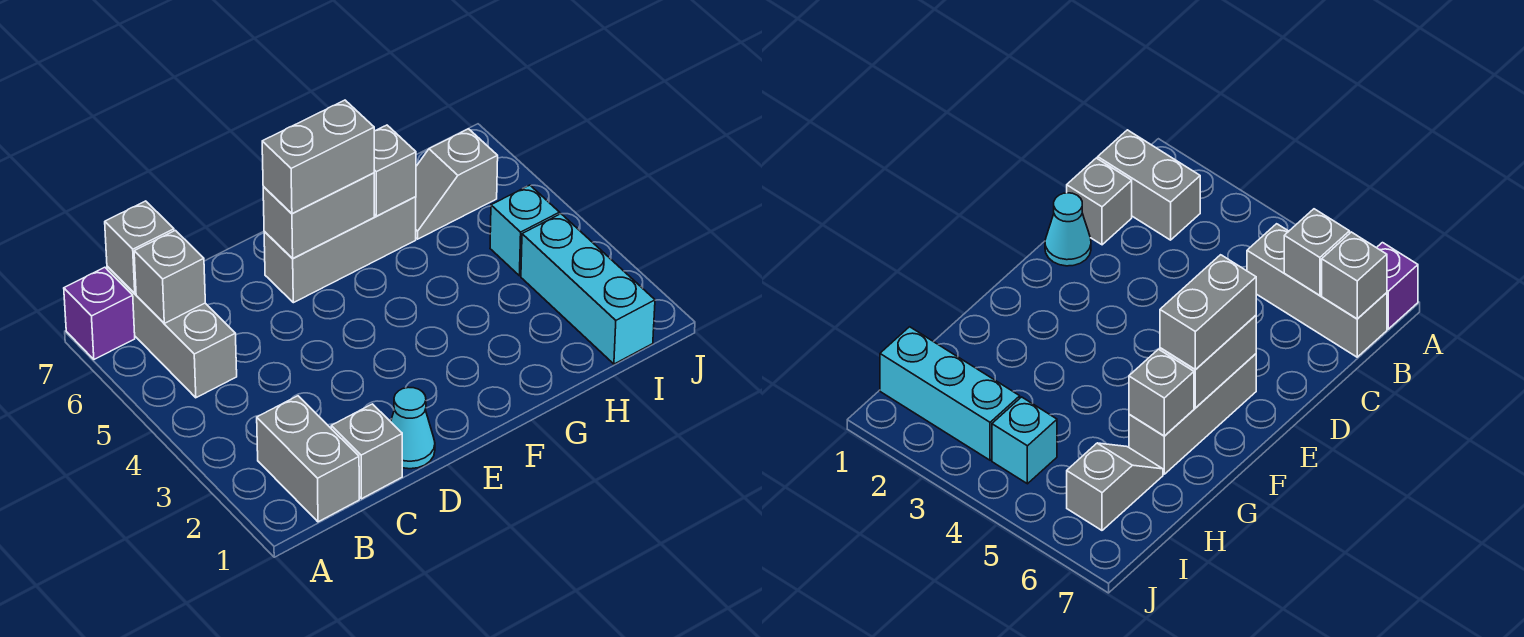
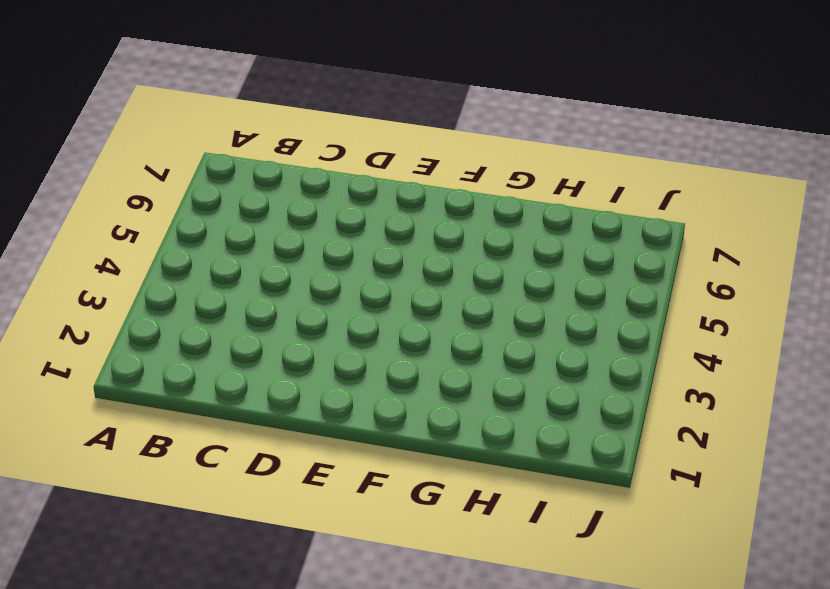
none -> purple brick A7 level 1
none -> grey brick B1:B2 level 1
none -> grey brick B5:B7 level 1

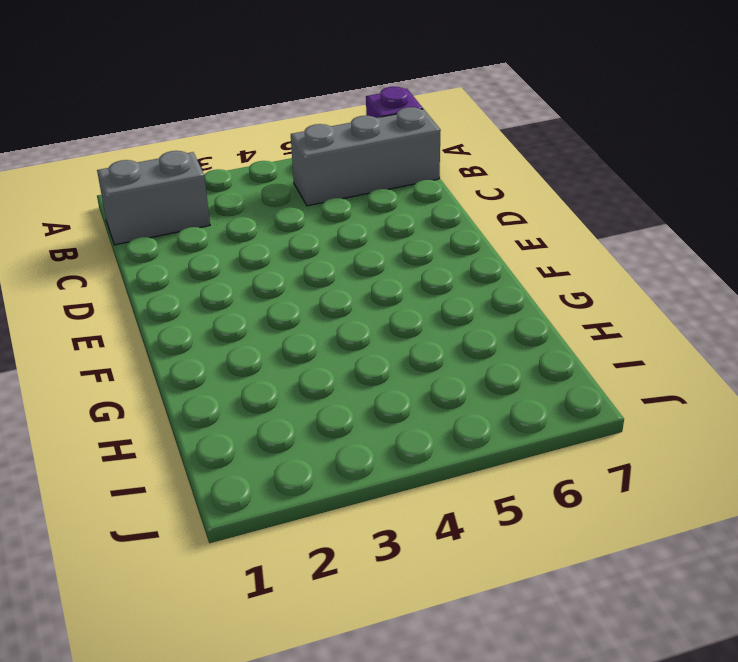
none -> grey brick C1 level 1
none -> cyan cone D1 level 1
none -> grey brick E6:G6 level 1

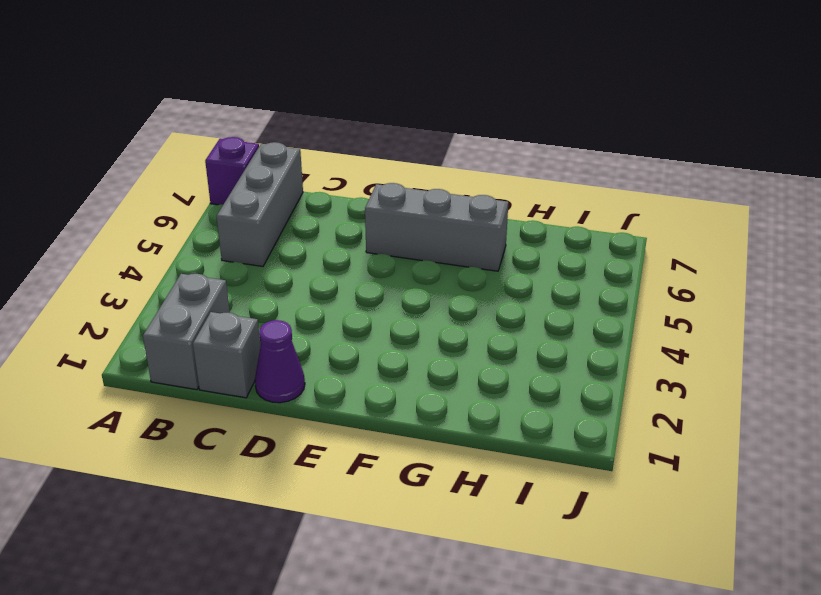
purple cone D1 level 1 -> cyan cone D1 level 1
none -> grey slope H6:I6 level 1 top I
none -> cyan brick I1:I3 level 1
none -> cyan brick I4 level 1

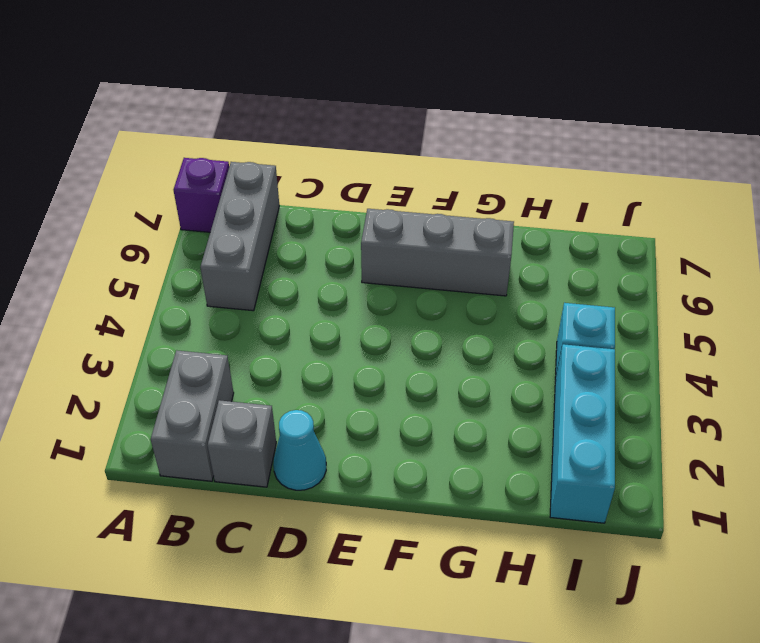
none -> grey slope H6:I6 level 1 top I
none -> grey brick B6 level 2
none -> grey brick B7 level 2

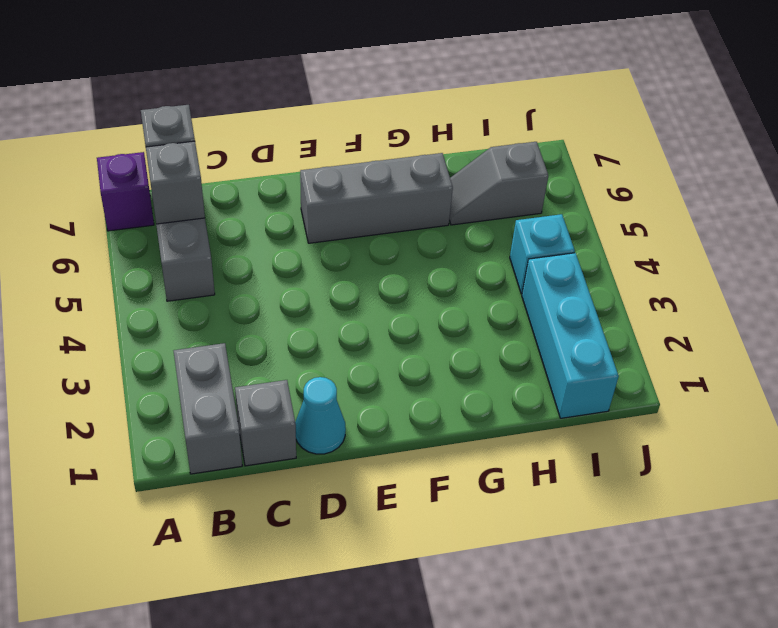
none -> grey brick E6:F6 level 2
none -> grey brick G6 level 2
none -> grey brick E6:F6 level 3

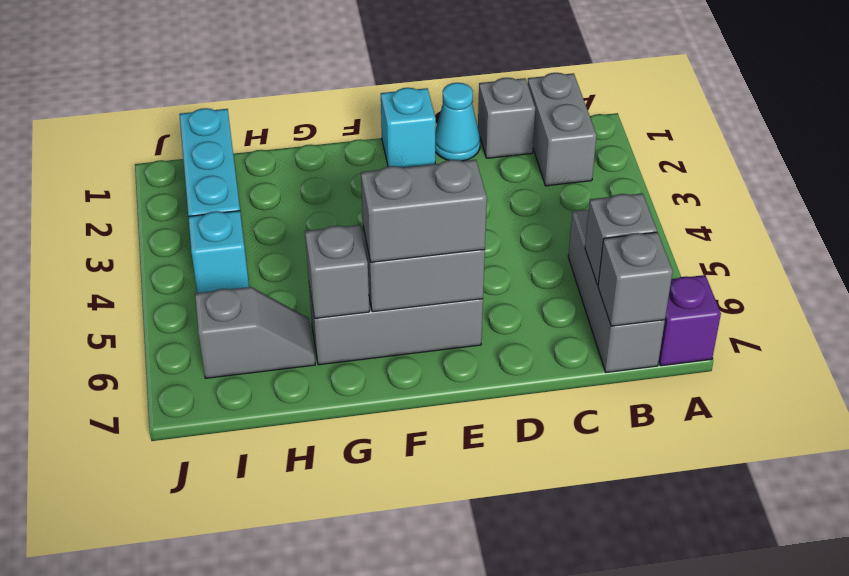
cyan brick E1 level 1 -> none

